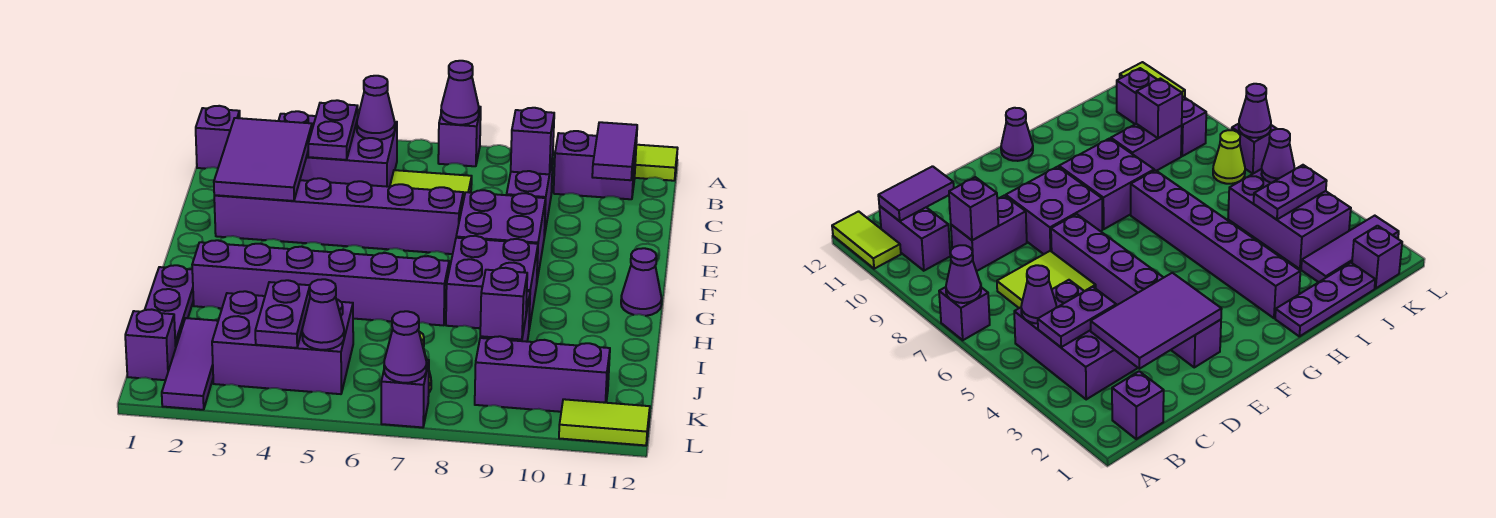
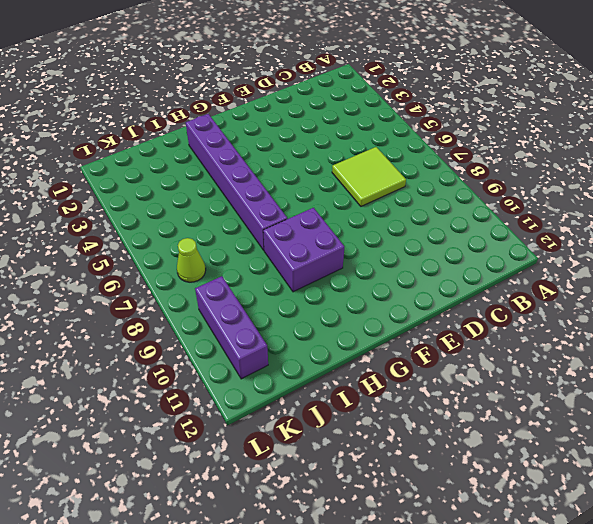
none -> purple brick A7 level 1
none -> lime tile A11:A12 level 1
none -> purple brick B1 level 1
none -> purple brick B3:C5 level 1

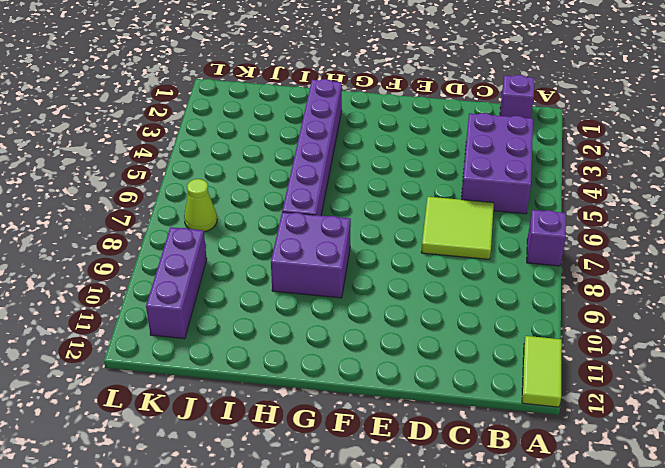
none -> purple brick B10:B11 level 1
none -> purple brick C9:D9 level 1
none -> purple brick E2:E7 level 1
none -> purple brick E8:F9 level 1

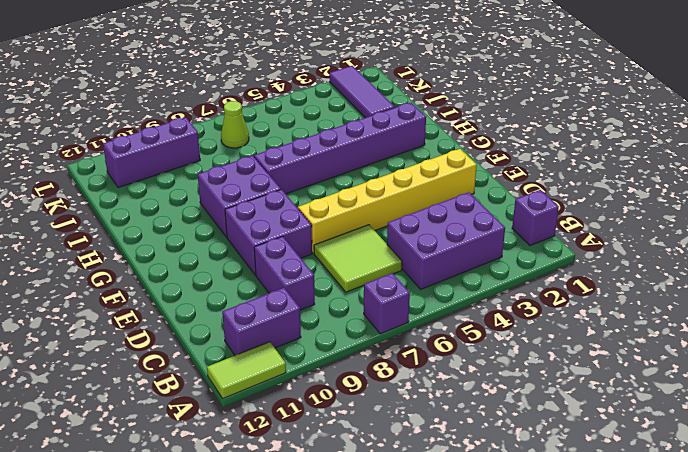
yellow brick E2:E7 level 1 -> purple brick E2:E7 level 1
none -> purple cone G12 level 1
none -> purple plate H1:J1 level 1
none -> purple brick I9:J9 level 1
none -> purple brick J3:K5 level 1

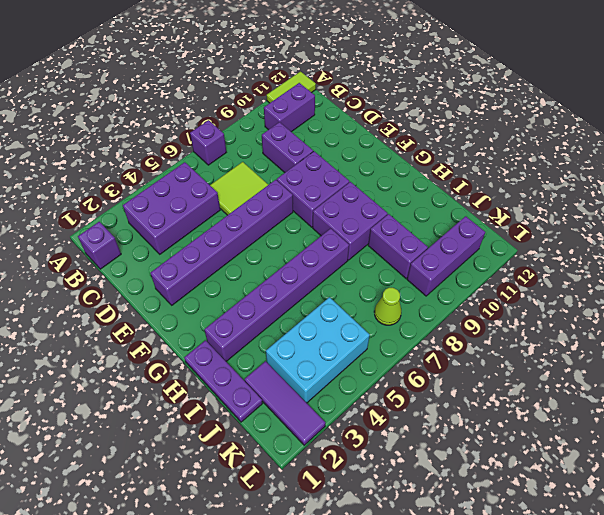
cyan brick J3:K5 level 1 -> purple brick J3:K5 level 1
none -> purple cone G12 level 1
none -> purple brick K1 level 1
none -> purple brick L7 level 1
none -> lime tile L11:L12 level 1

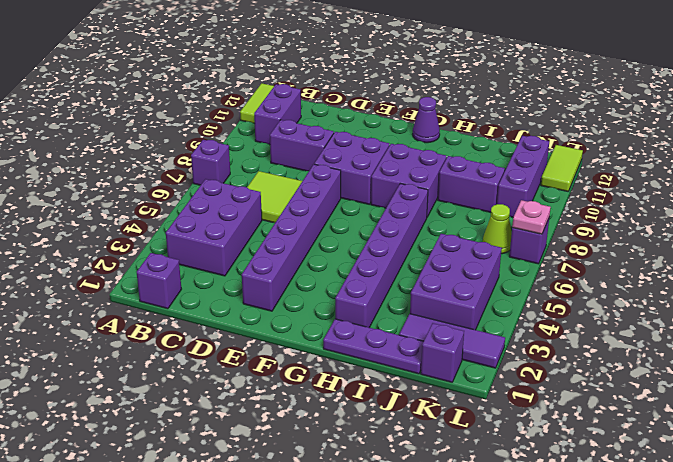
pink plate L7 level 2 -> purple cone L7 level 2
none -> purple cone A7 level 2
none -> purple plate B4:C4 level 2
none -> purple cone B5 level 2
none -> purple tile B11:C11 level 2

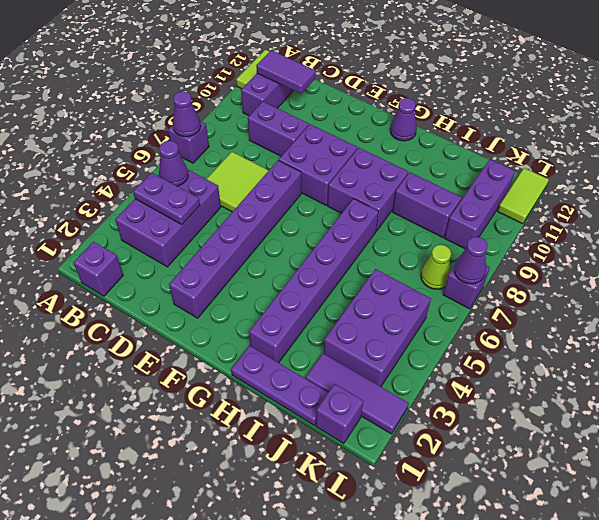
none -> purple tile C2:E3 level 2
none -> purple brick C9 level 2
none -> purple plate J4:K4 level 2
none -> purple brick J9 level 2

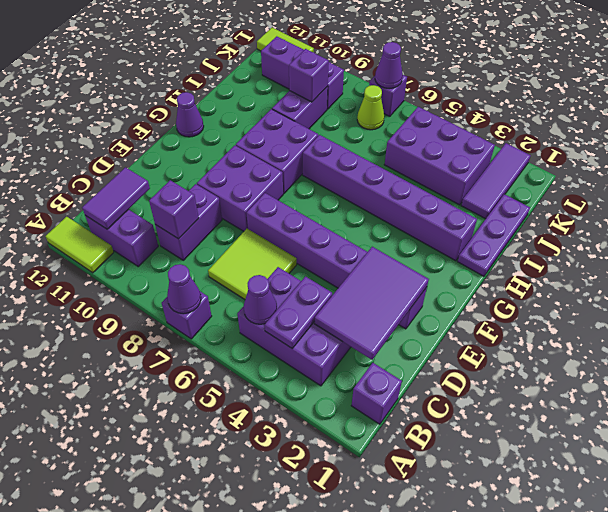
none -> purple brick K1 level 1
none -> purple plate J4:K4 level 2
none -> purple cone K5 level 2

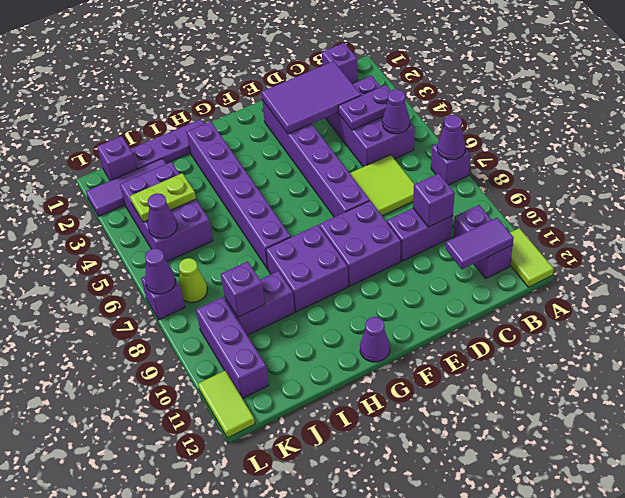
lime plate J4:K4 level 2 -> purple plate J4:K4 level 2

